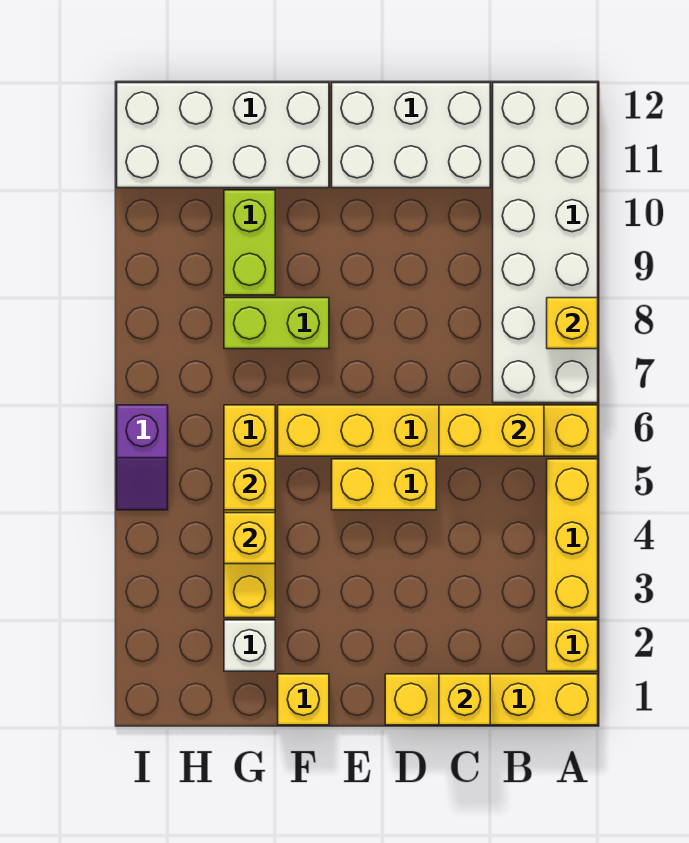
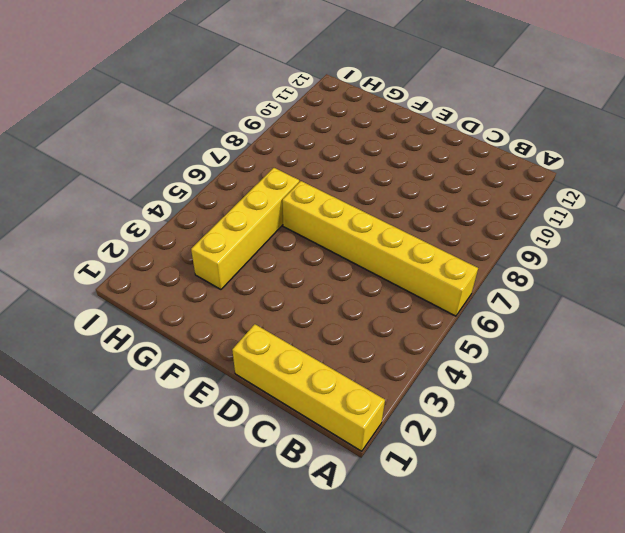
none -> yellow brick A2 level 1
none -> yellow brick A3:A5 level 1
none -> white brick A7:B12 level 1

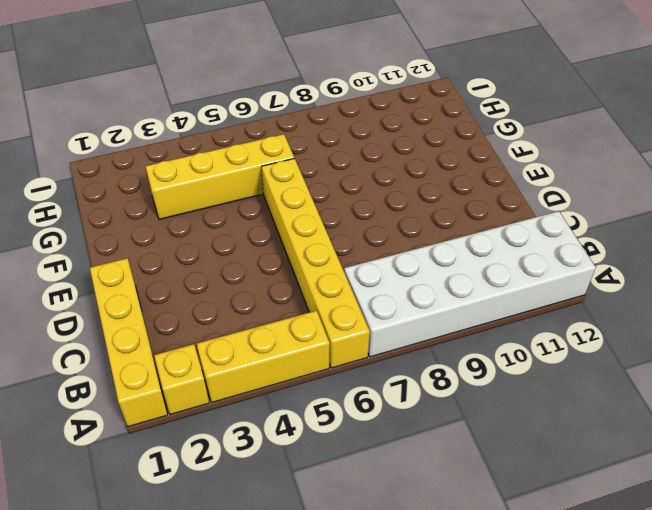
none -> white brick C11:E12 level 1
none -> yellow brick D5:E5 level 1
none -> yellow brick F1 level 1

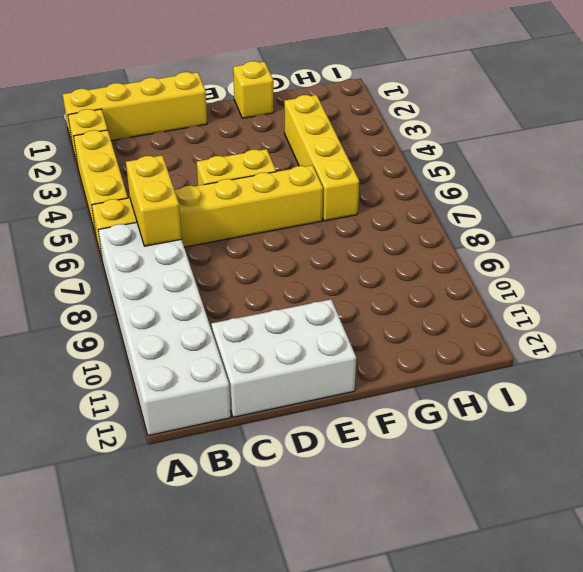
yellow brick B6:B7 level 2 -> yellow brick B6:C6 level 2
none -> lime brick F8:G8 level 1
none -> white brick F11:I12 level 1
none -> white brick G2 level 1

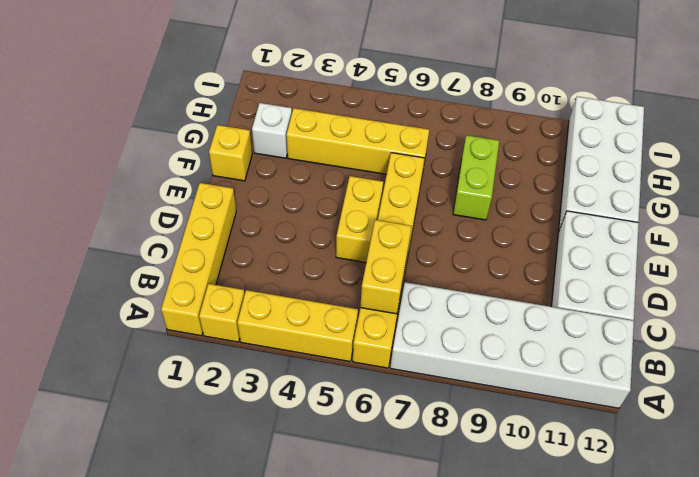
none -> lime brick G9:G10 level 1
none -> purple slope I5:I6 level 1 top 6
none -> yellow brick A8 level 2

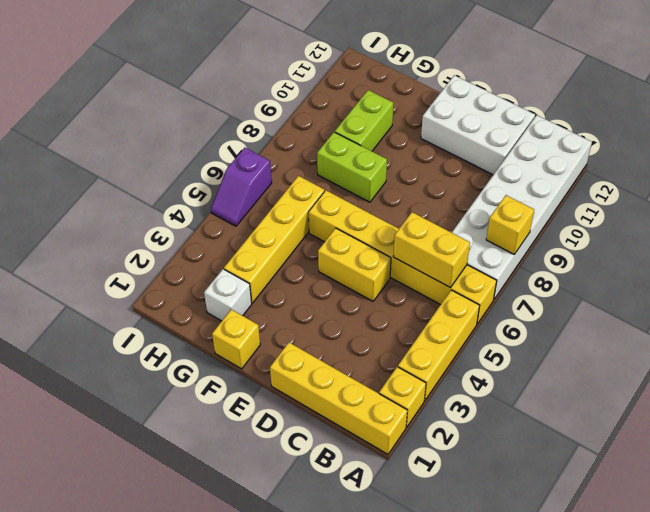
none -> white brick F11:I12 level 1
none -> yellow brick C1 level 2
none -> yellow brick G4 level 2

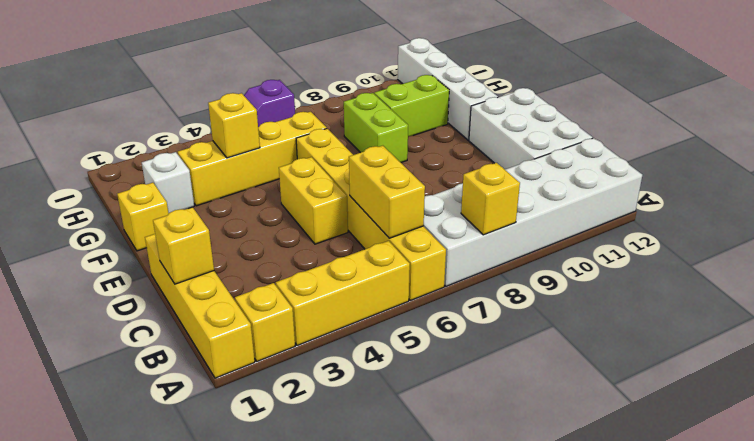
white brick F11:I11 level 1 -> white brick F11:I12 level 1
none -> yellow brick G5 level 2

